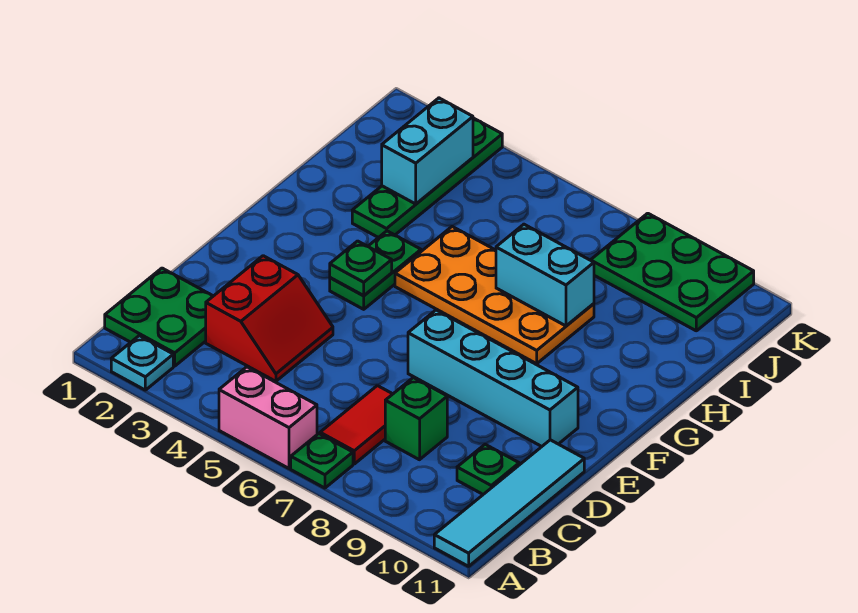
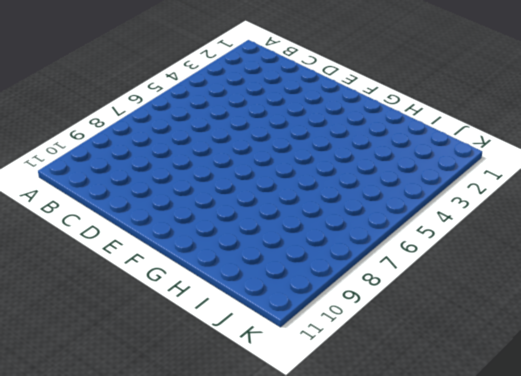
none -> cyan plate A2 level 1
none -> pink brick A5:A6 level 1
none -> green plate A7 level 1

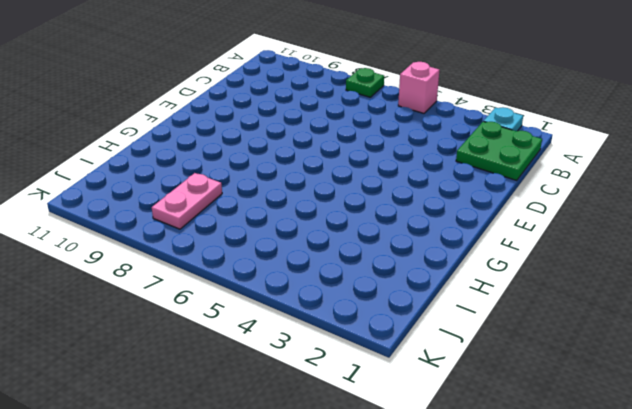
pink brick A5 level 1 -> pink brick A5:A6 level 1
pink plate I8:J8 level 1 -> green plate J8:K10 level 1
none -> cyan tile A11:D11 level 1
none -> red tile B7:C7 level 1
none -> red slope C3:D4 level 1 top 3

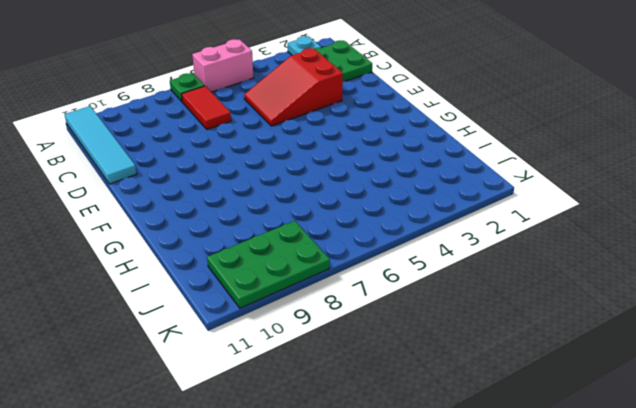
red slope C3:D5 level 1 top 3 -> red slope C3:D4 level 1 top 3
none -> green brick C8 level 1
none -> green plate C10 level 1
none -> cyan brick E7:E10 level 1

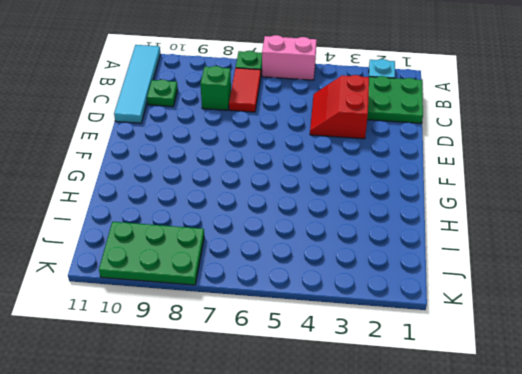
none -> cyan brick E7:E10 level 1
none -> green plate F4:G4 level 1
none -> orange plate G5:H8 level 1

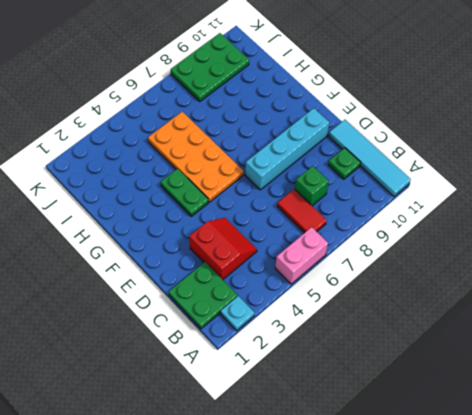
orange plate F5:I6 level 1 -> orange plate G5:H8 level 1
none -> green plate A7 level 1
none -> green plate H3:K3 level 1
none -> green plate F4 level 2

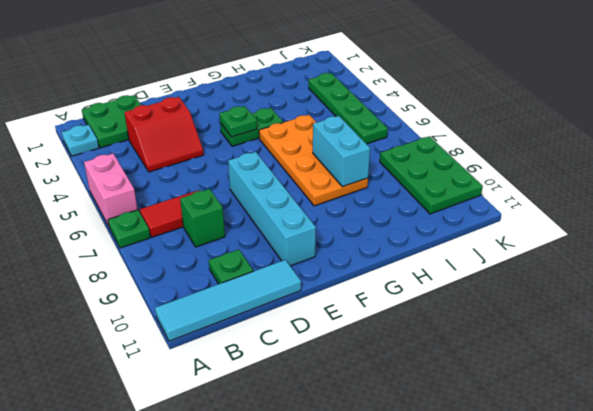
green plate J3:J6 level 1 -> green plate H3:K3 level 1
none -> cyan brick I3:J3 level 2

